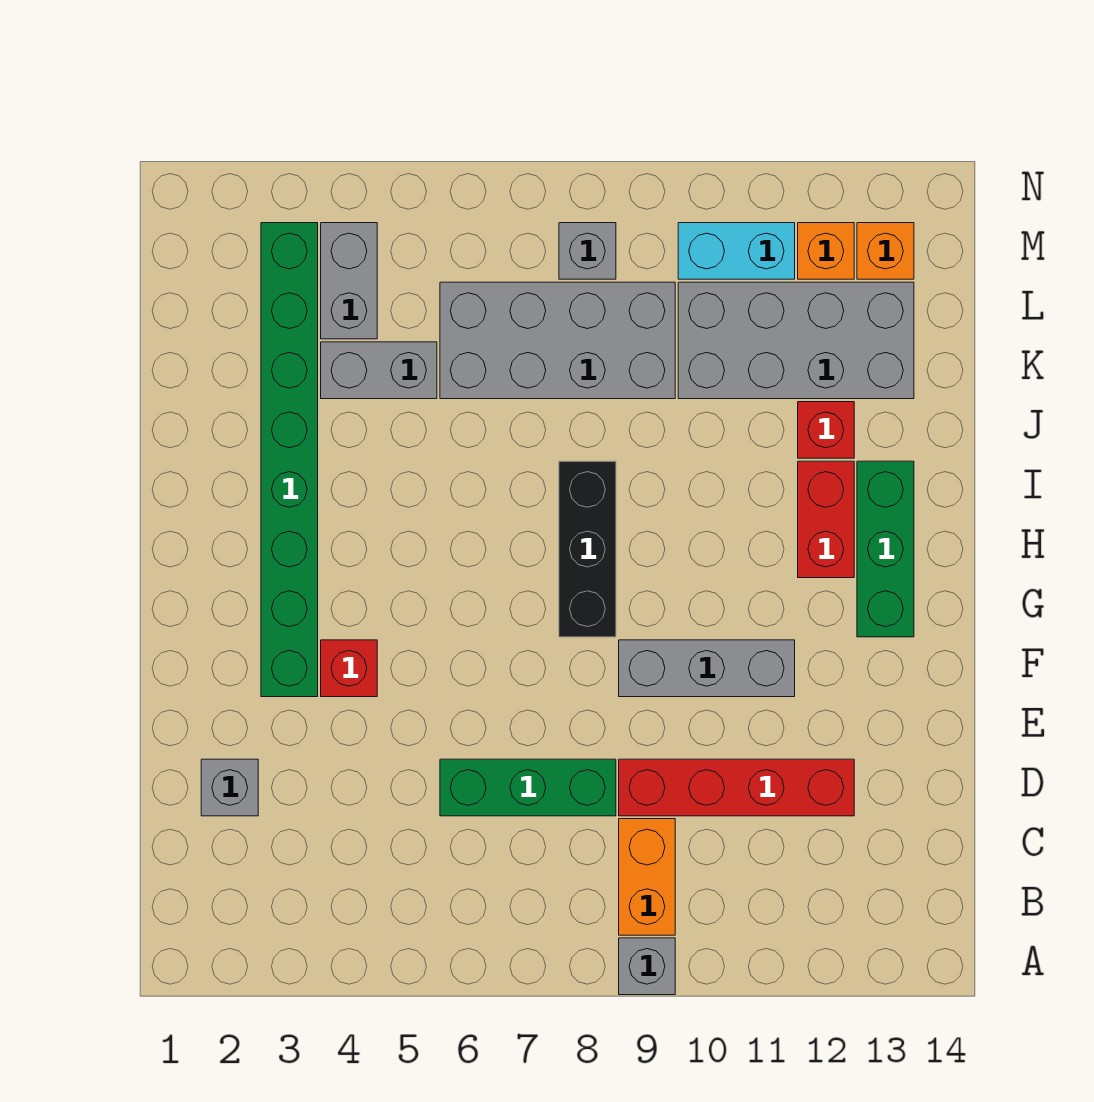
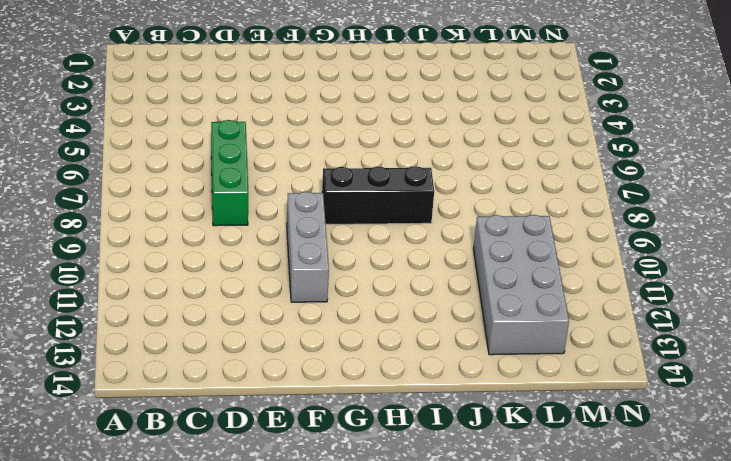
none -> grey brick A9 level 1
none -> orange brick B9:C9 level 1
none -> grey brick D2 level 1

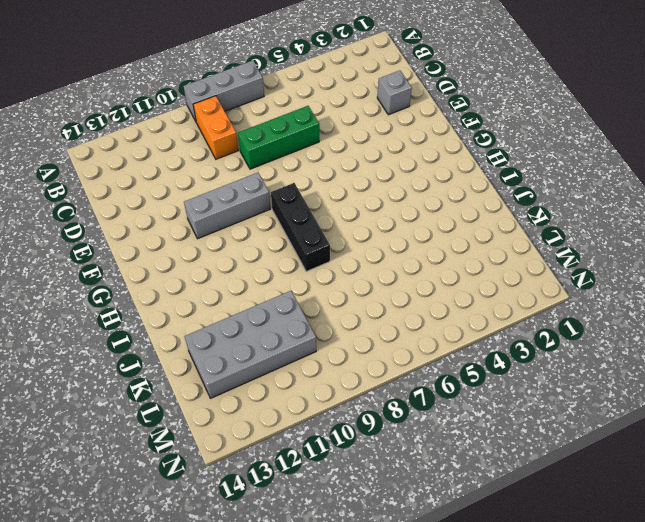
grey brick A7:A9 level 1 -> grey brick A9 level 1
none -> red brick D9:D12 level 1
none -> green brick F3:M3 level 1
none -> red brick F4 level 1

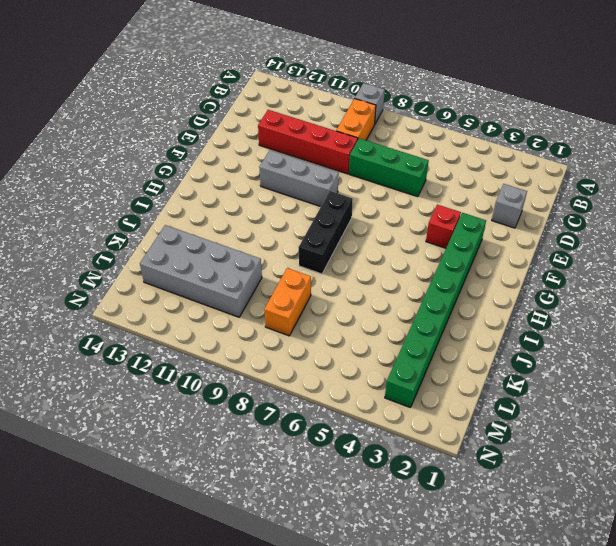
orange brick K8:L8 level 1 -> grey brick K6:L9 level 1
none -> green brick G13:I13 level 1
none -> red brick H12:I12 level 1
none -> red brick J12 level 1

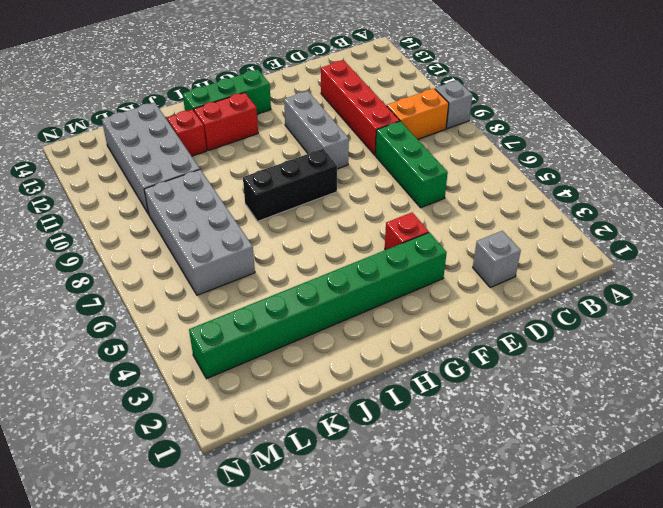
none -> grey brick K4:K5 level 1
none -> grey brick L4:M4 level 1
none -> grey brick M8 level 1

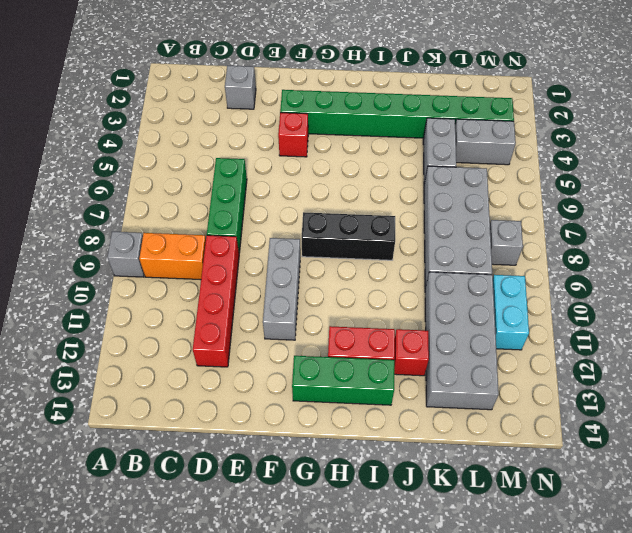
none -> orange brick M12 level 1
none -> orange brick M13 level 1

